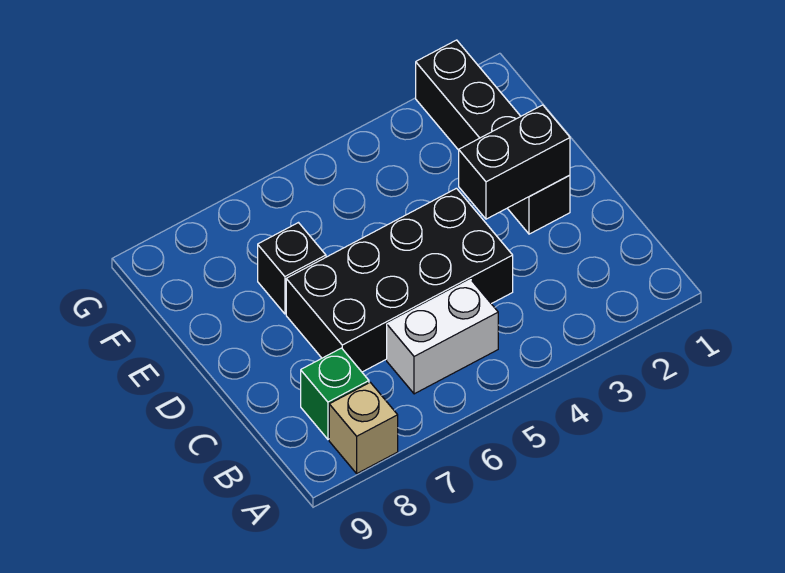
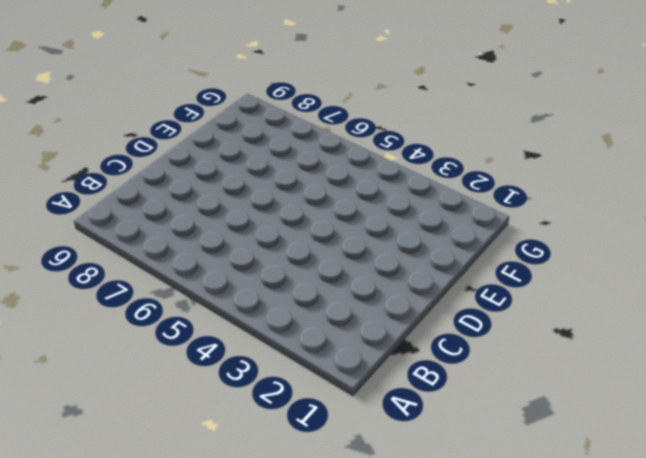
none -> tan brick A8 level 1
none -> white brick B5:B6 level 1

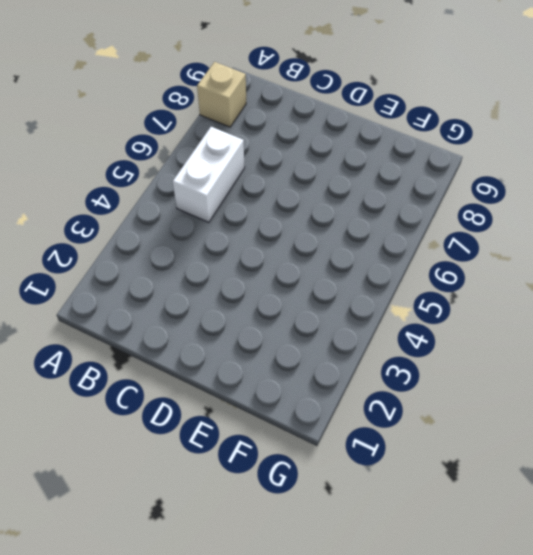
none -> green brick B8 level 1
none -> black brick C4:D7 level 1

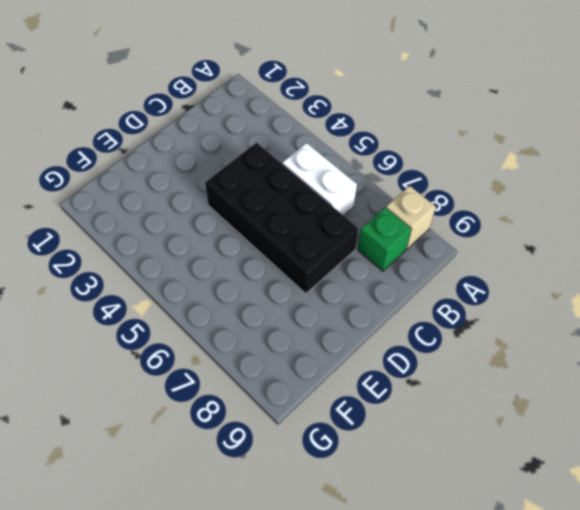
none -> black brick D2:G2 level 1
none -> black brick E7 level 1

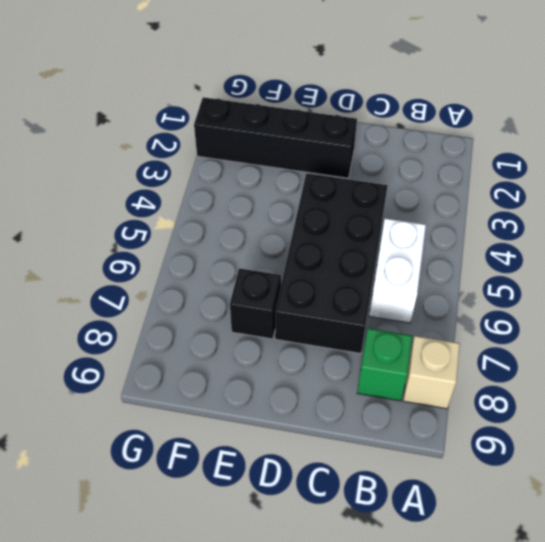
none -> black brick D2:D3 level 2

